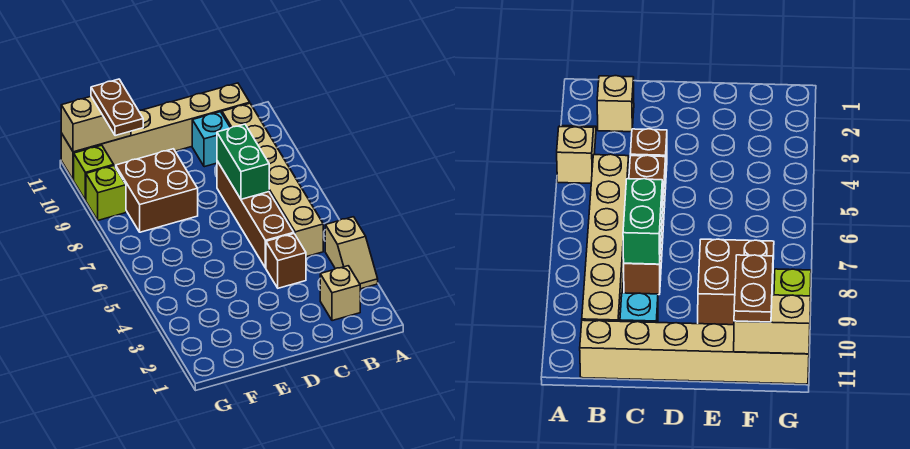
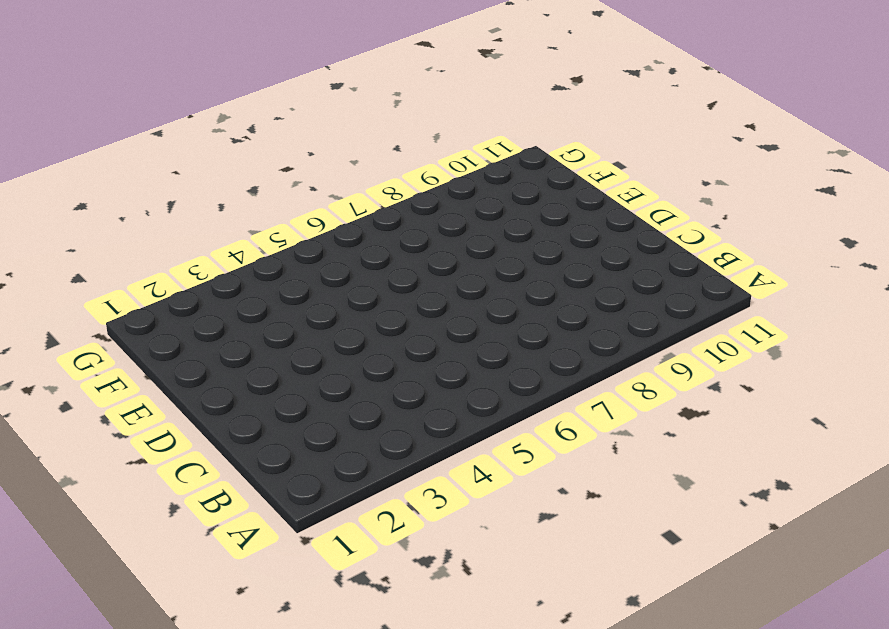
none -> tan slope A3:A4 level 1 top 4
none -> tan brick B2 level 1
none -> tan brick B5:B10 level 1

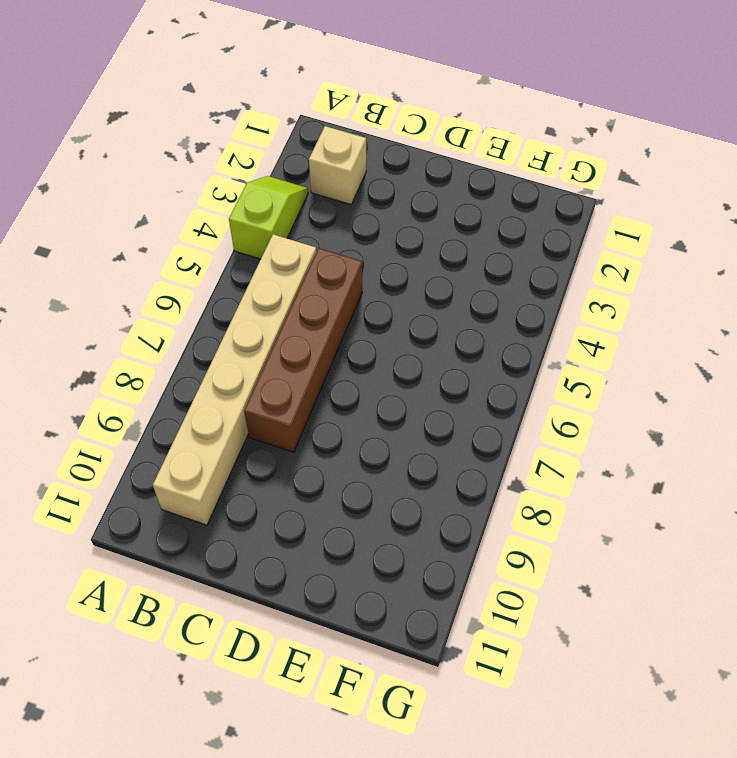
lime slope A3:A4 level 1 top 4 -> tan slope A3:A4 level 1 top 4
none -> tan brick B11:G11 level 1
none -> brown brick C4 level 1
none -> cyan brick C10 level 1

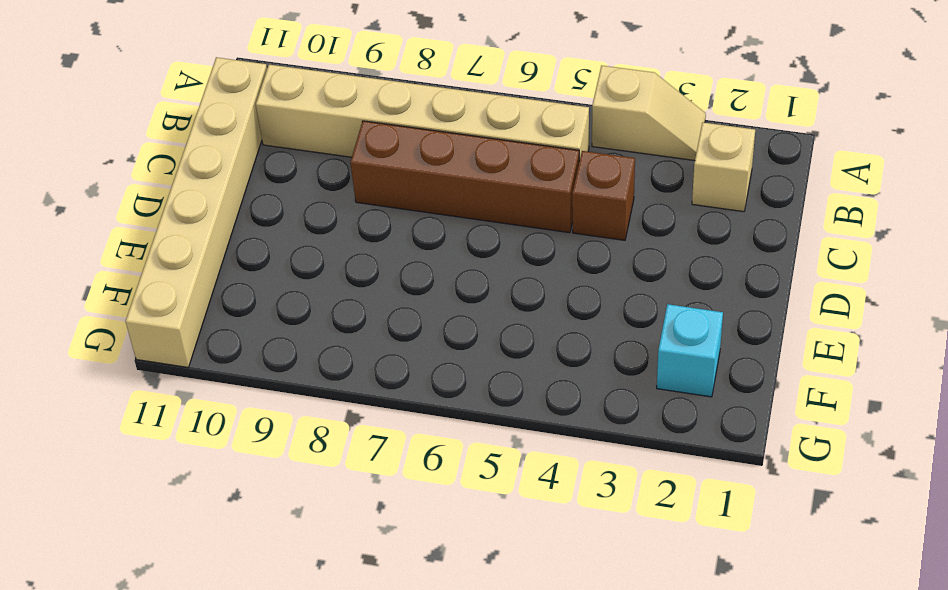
cyan brick F2 level 1 -> cyan brick C10 level 1
none -> brown brick E8:F9 level 1
none -> lime brick G9 level 1
none -> lime brick G10 level 1

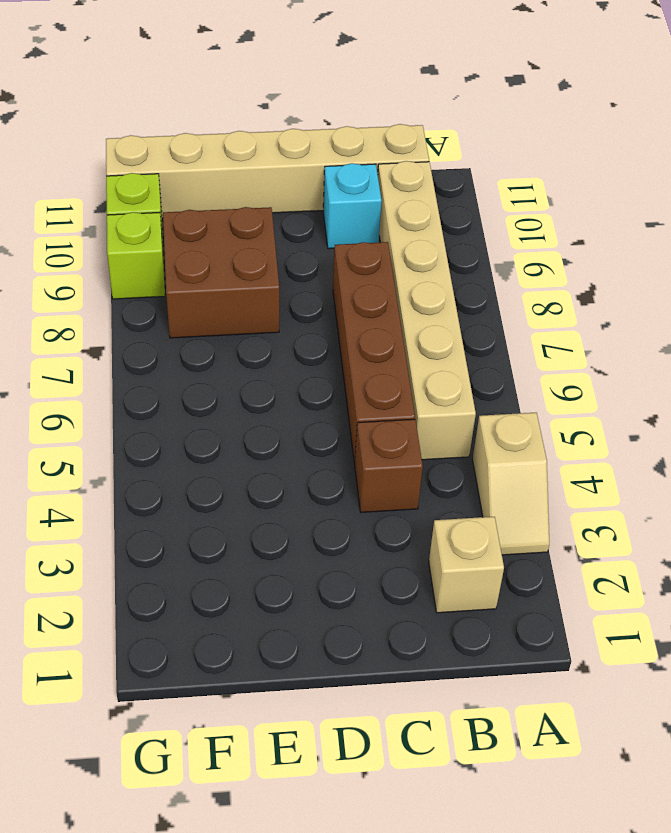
none -> green brick C7:C8 level 2
none -> tan brick F11:G11 level 2
none -> brown plate F10:F11 level 3

